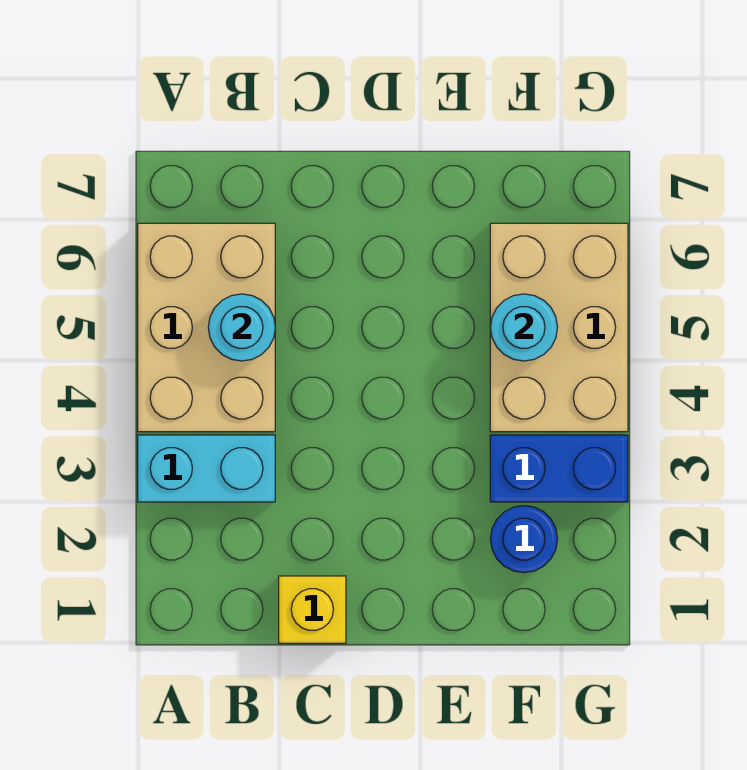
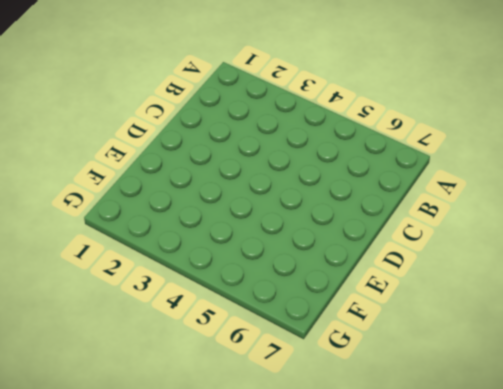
none -> cyan brick A3:B3 level 1
none -> tan brick A4:B6 level 1

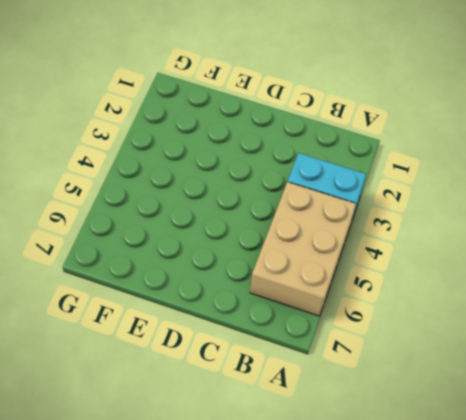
none -> yellow brick C1 level 1
none -> blue round brick F2 level 1

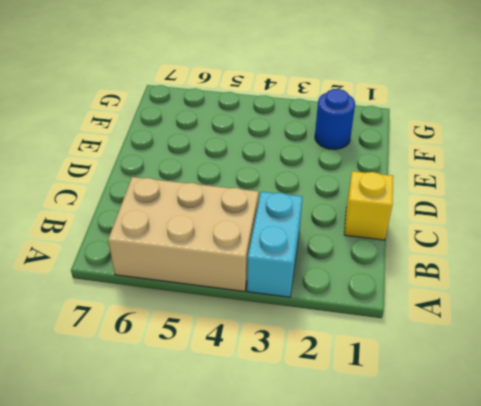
none -> blue brick F3:G3 level 1
none -> tan brick F4:G6 level 1

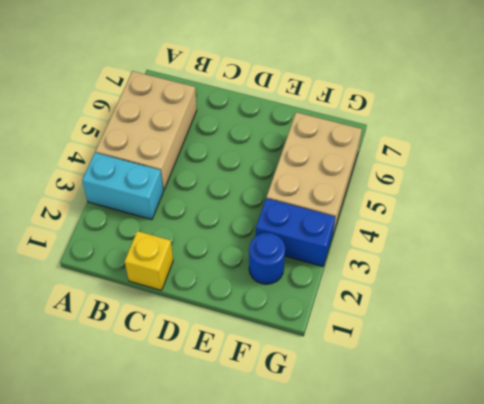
none -> cyan round brick B5 level 2
none -> cyan round brick F5 level 2

